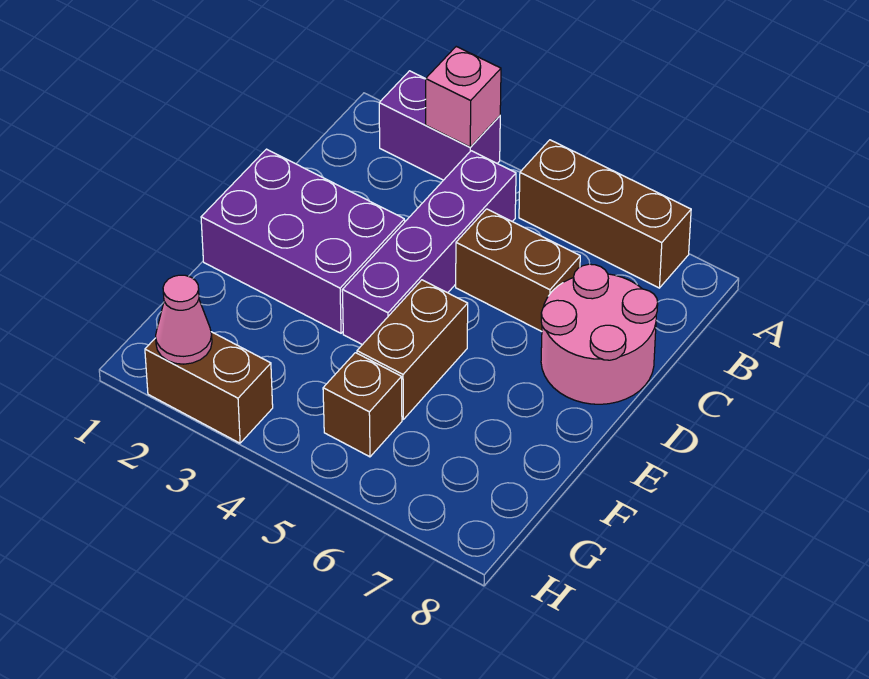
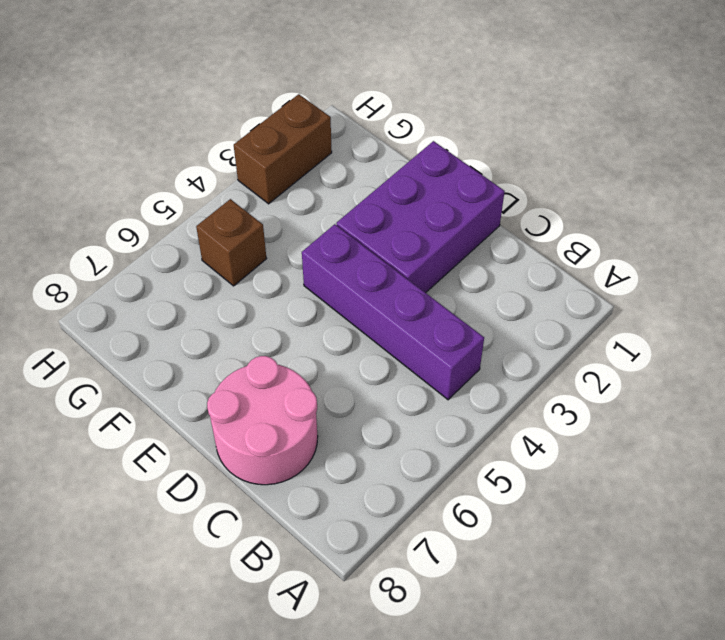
none -> purple brick A2:A3 level 1
none -> brown brick A5:A7 level 1

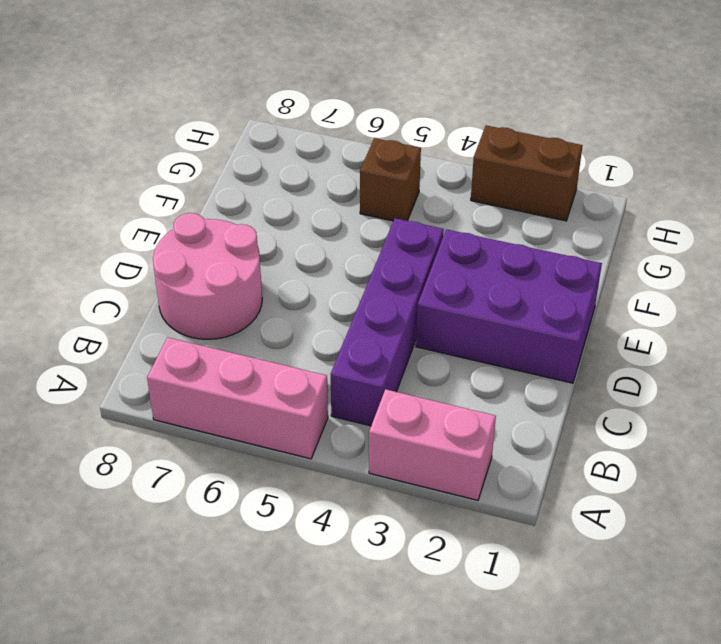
pink brick A2:A3 level 1 -> purple brick A2:A3 level 1
pink brick A5:A7 level 1 -> brown brick A5:A7 level 1
none -> brown brick C5:C6 level 1
none -> brown brick E5:F5 level 1

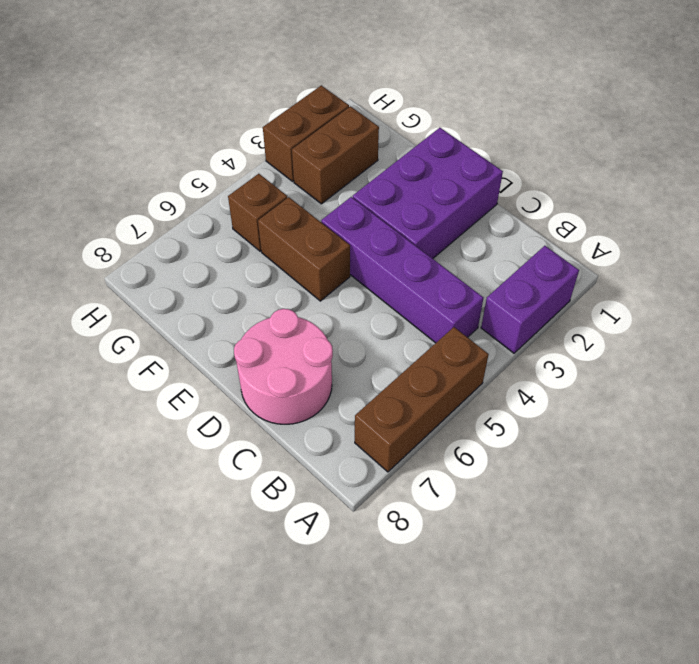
brown brick G2:G3 level 1 -> brown brick C5:C6 level 1
none -> pink brick A3 level 2
none -> pink cone H2 level 2

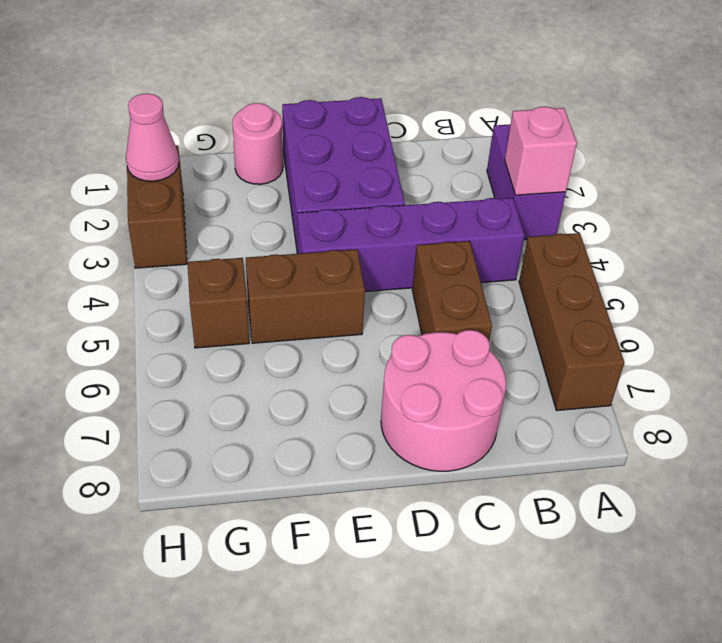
pink round brick F1 level 1 -> none

